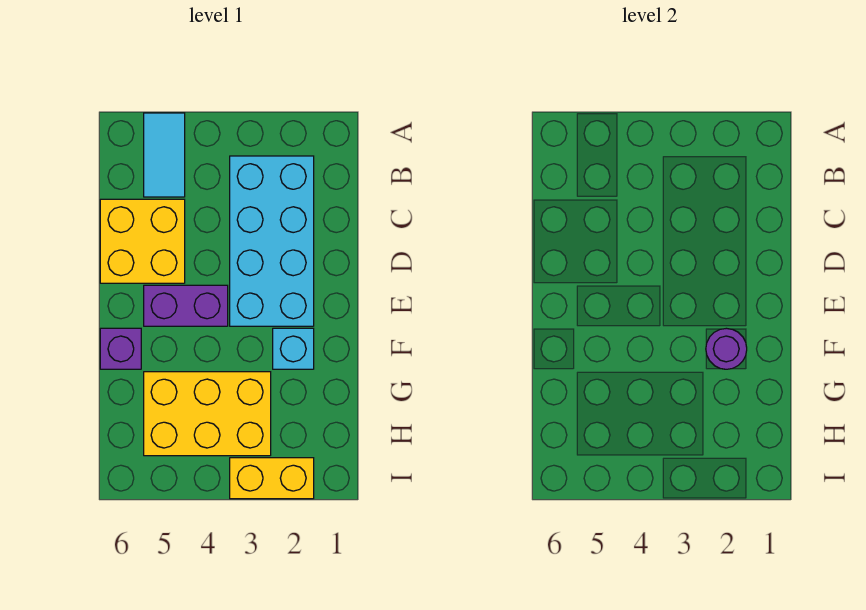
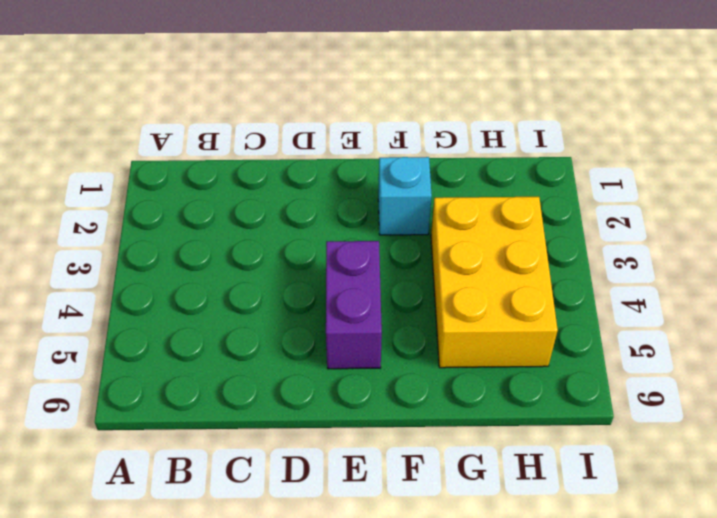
none -> cyan tile A5:B5 level 1
none -> cyan brick B2:E3 level 1

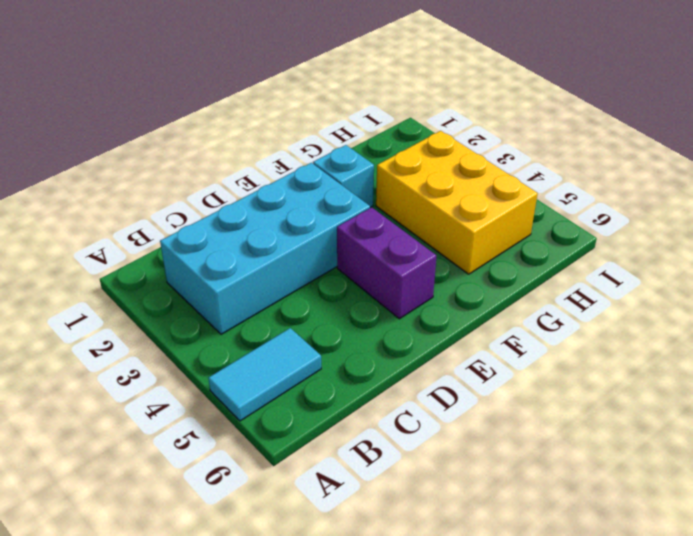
none -> yellow brick C5:D6 level 1
none -> purple brick F6 level 1

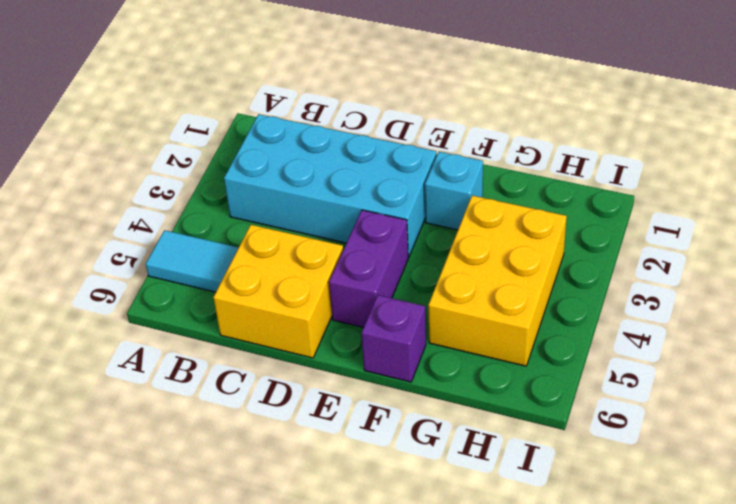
none -> yellow brick I2:I3 level 1
none -> purple round brick F2 level 2

